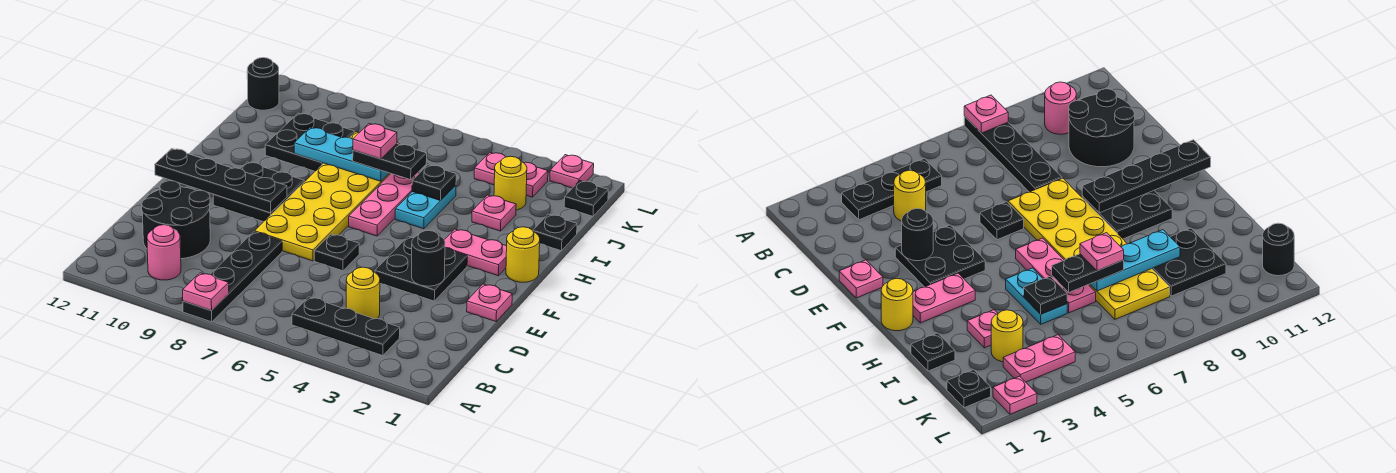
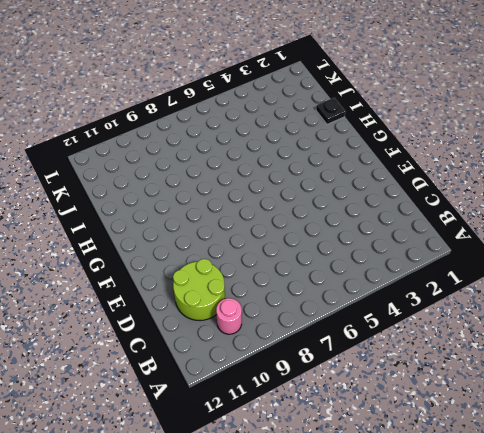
lime round brick C10:D11 level 1 -> black round brick C10:D11 level 1
none -> black plate A8:D8 level 1
none -> black plate B3:B5 level 1
none -> yellow round brick C4 level 1

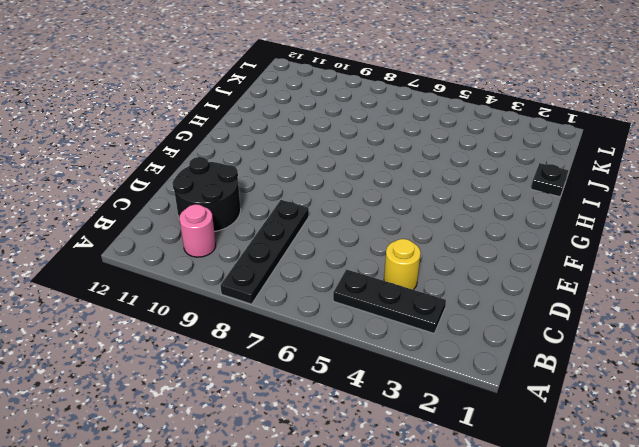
none -> pink plate E1 level 1
none -> black plate E3:F4 level 1
none -> black plate E6 level 1

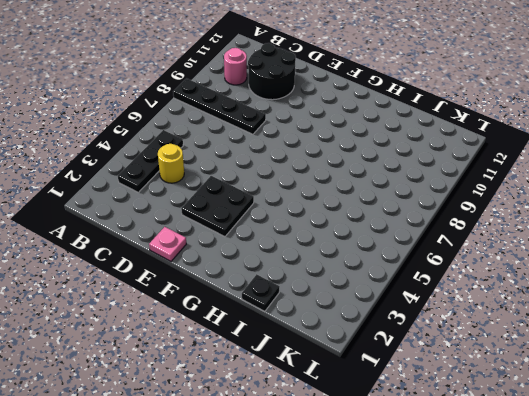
none -> black plate E6 level 1
none -> yellow plate E7:J8 level 1
none -> black plate F9:G10 level 1

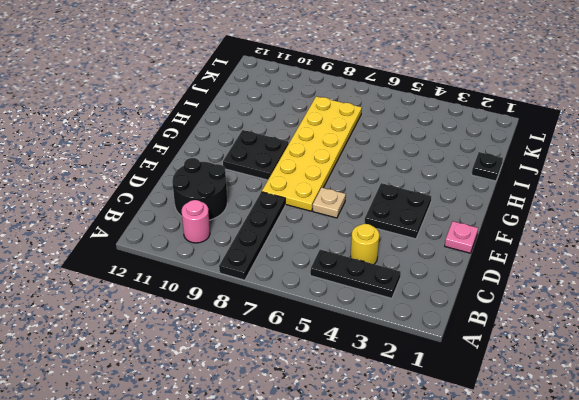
tan plate E6 level 1 -> black plate E6 level 1
none -> yellow round brick G1 level 1
none -> pink plate G2:G3 level 1
none -> pink plate G6:I6 level 1

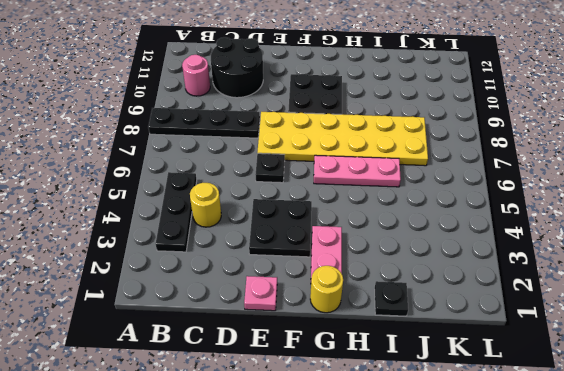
none -> cyan plate H5:I5 level 1
none -> pink plate I3 level 1
none -> black plate I9:J10 level 1

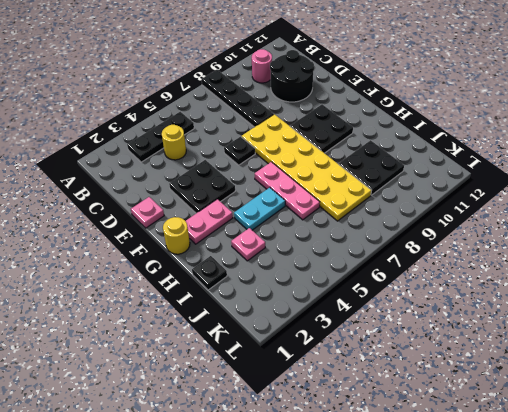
cyan plate H4:H5 level 1 -> cyan plate H5:I5 level 1
none -> yellow round brick J3 level 1
none -> black plate K1 level 1
none -> pink plate K3:K4 level 1

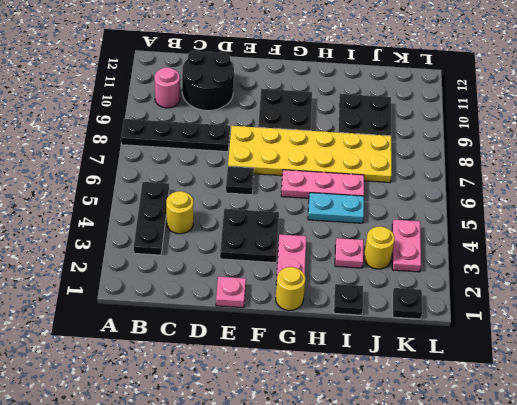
none -> black round brick K12 level 1
none -> pink plate L2 level 1
none -> pink plate A8 level 2

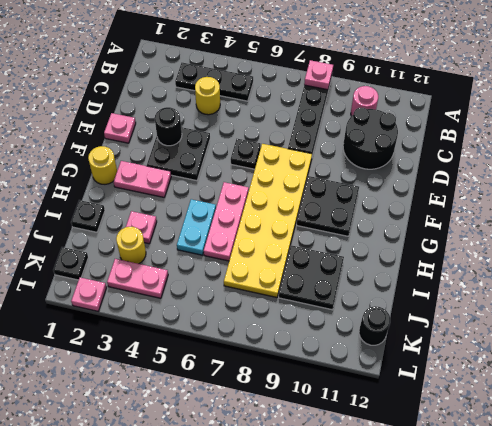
none -> black plate F9:F12 level 2
none -> black plate I5 level 2
none -> cyan plate I7:I9 level 2

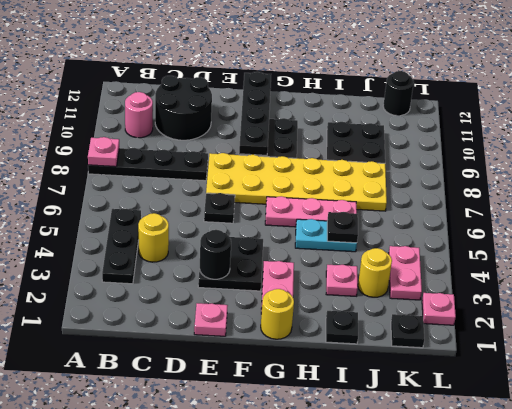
none -> cyan plate I7:I9 level 2
none -> black plate I6:I7 level 3
none -> pink plate I7 level 4

